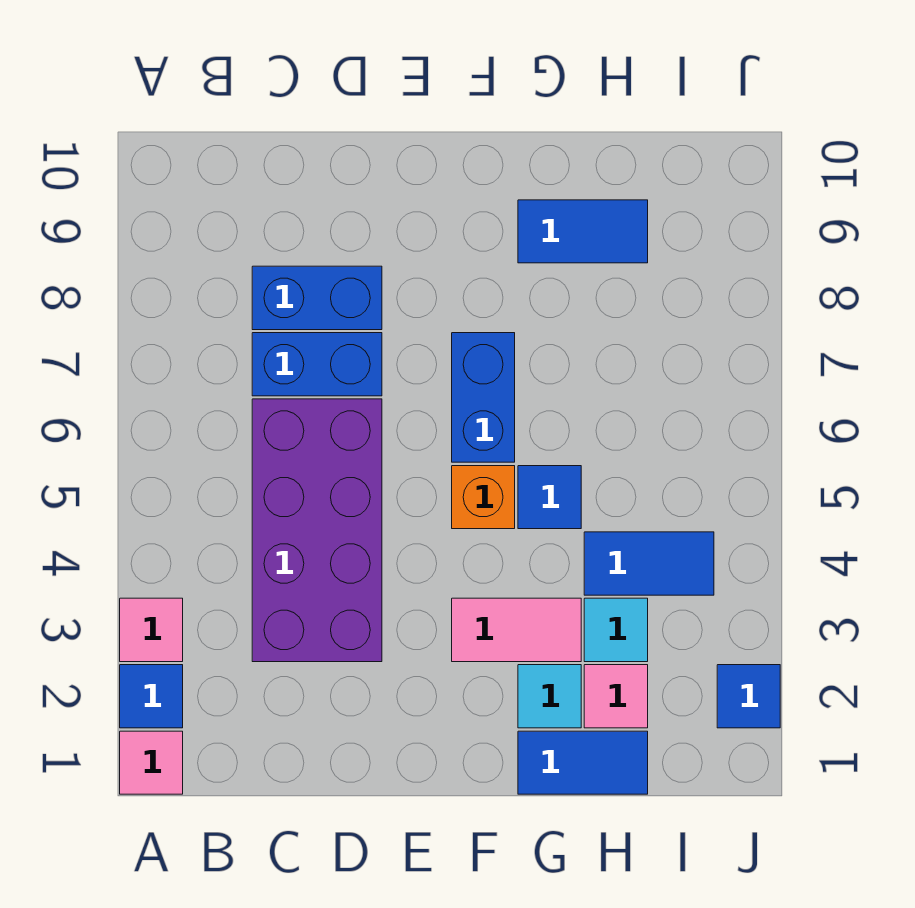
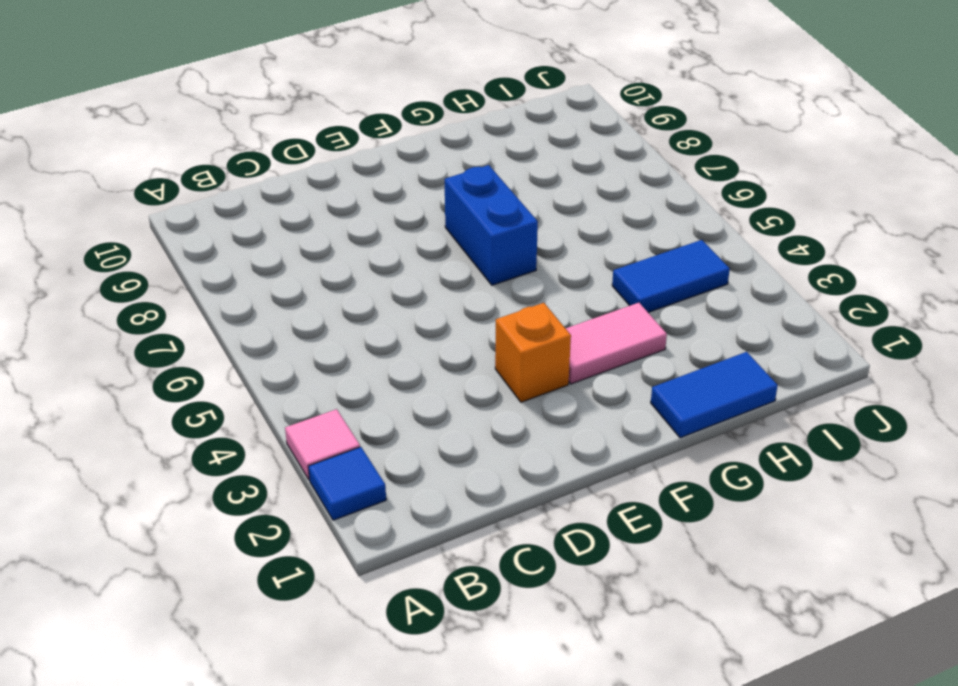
orange brick E3 level 1 -> orange brick F5 level 1
none -> pink tile A1 level 1
none -> purple brick C3:D6 level 1
none -> blue brick C7:D7 level 1

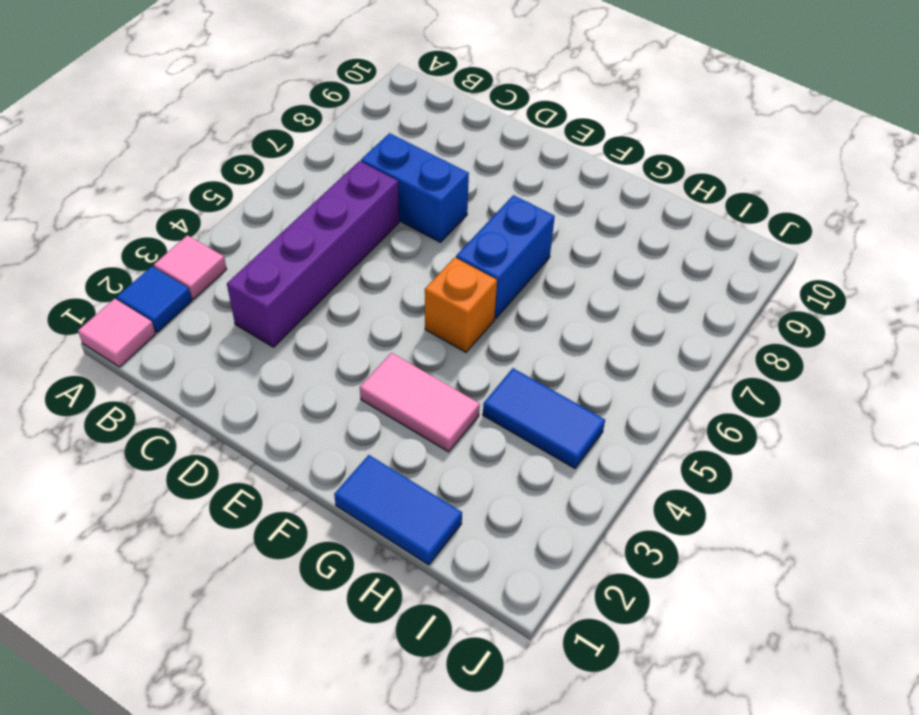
purple brick C3:C6 level 1 -> purple brick C3:D6 level 1
none -> blue brick C8:D8 level 1
none -> cyan tile G2 level 1
none -> blue tile G5 level 1

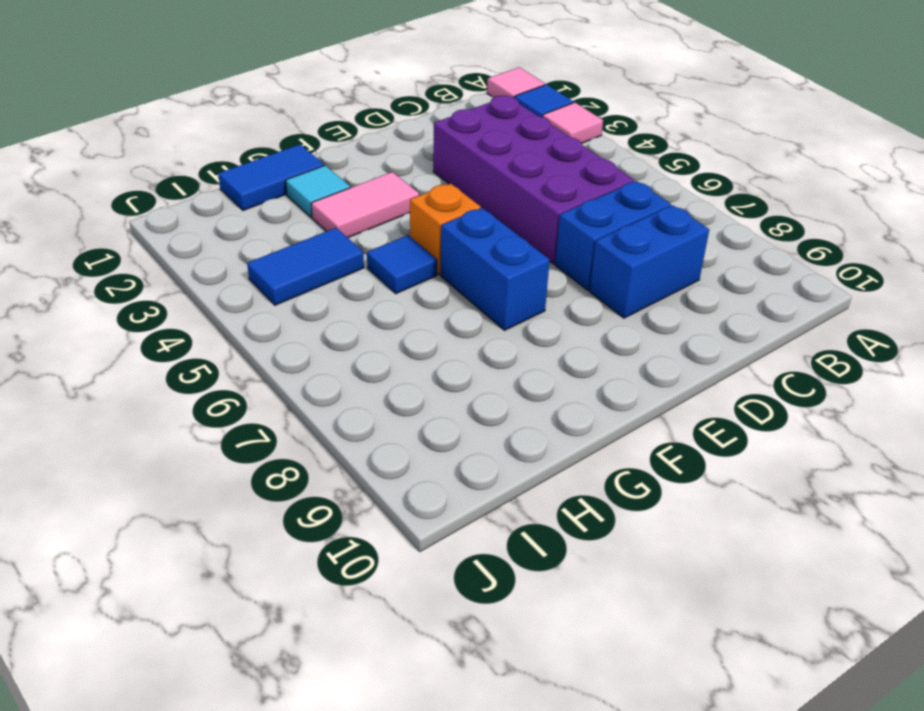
none -> blue tile G9:H9 level 1
none -> pink tile H2 level 1
none -> cyan tile H3 level 1

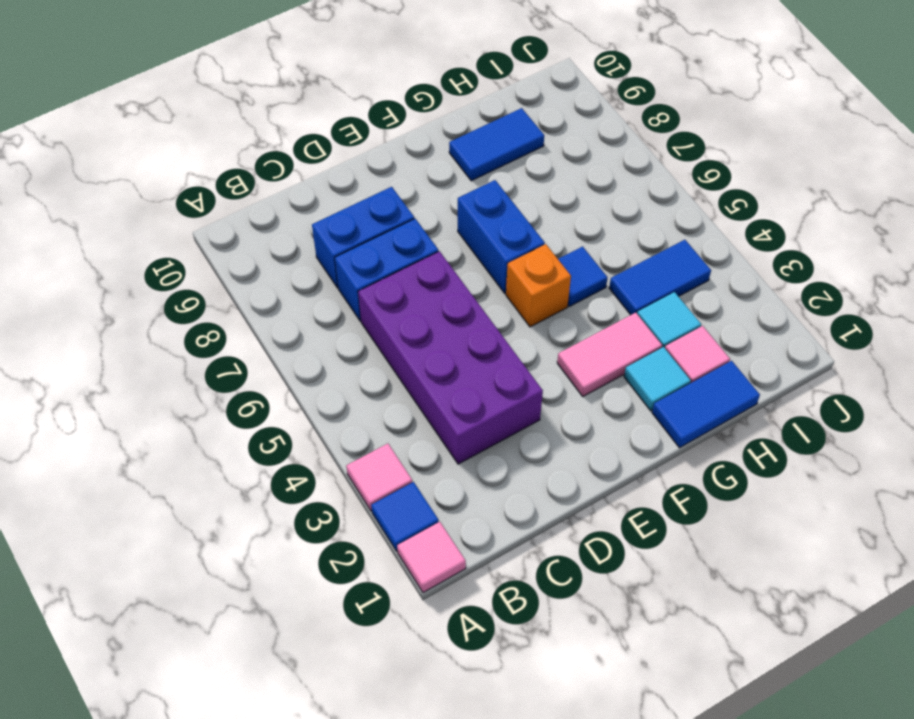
none -> blue tile J2 level 1

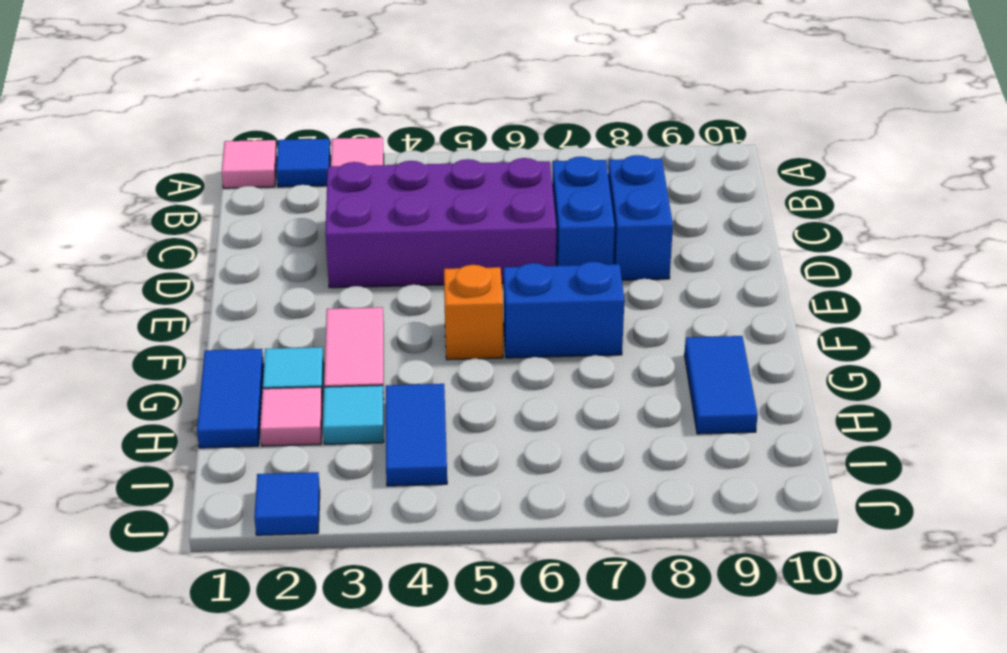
none -> blue tile G5 level 1

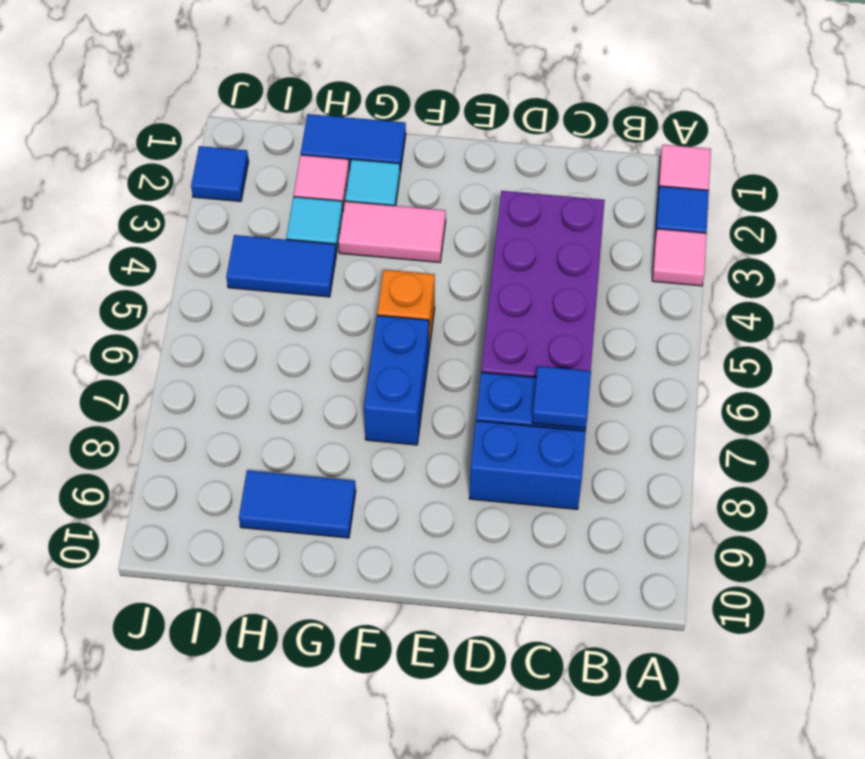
blue tile C7 level 2 -> blue tile G5 level 1

